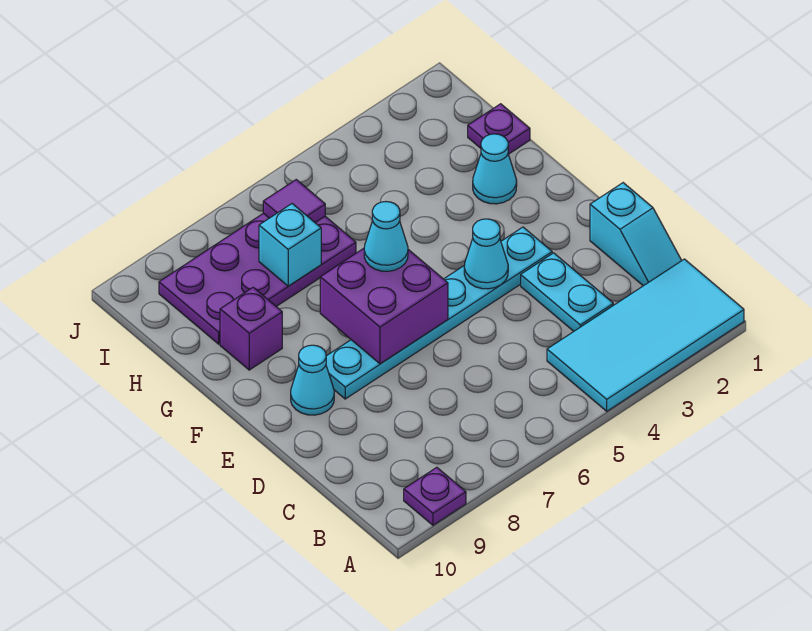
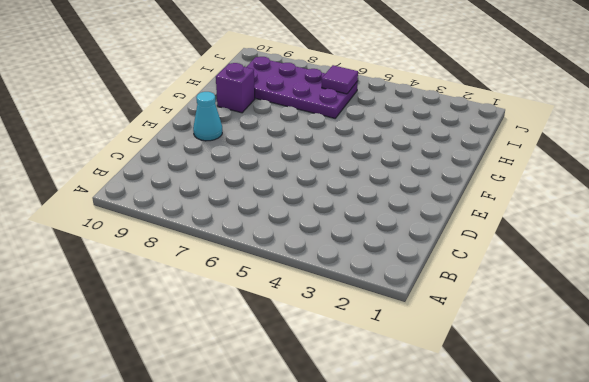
none -> cyan tile A1:B4 level 1
none -> purple plate A9 level 1
none -> cyan slope C1:D1 level 1 top D

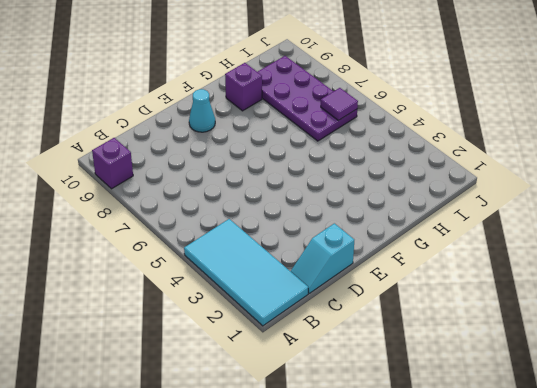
purple brick A9 level 1 -> purple plate A9 level 1
none -> cyan plate C3:D3 level 1
none -> cyan plate E3:E8 level 1
none -> cyan cone G2 level 1

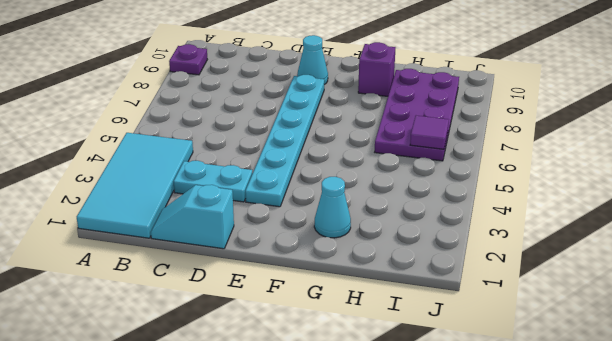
none -> purple plate H1 level 1
none -> cyan cone E4 level 2
none -> purple brick E6:F7 level 2

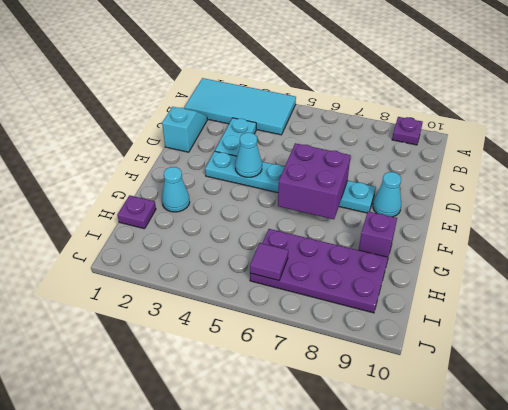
none -> cyan brick H7 level 2
none -> cyan cone F6 level 3

